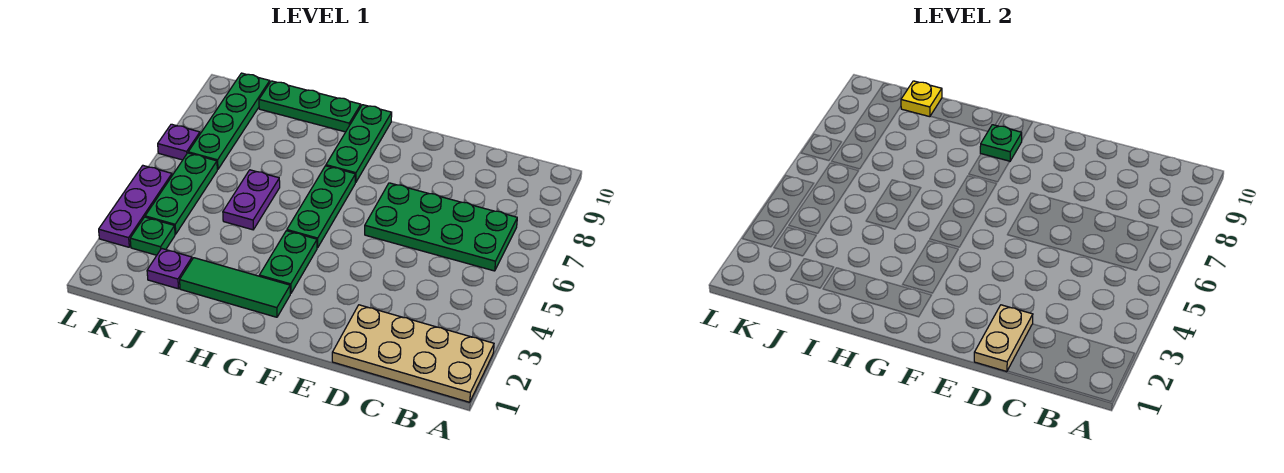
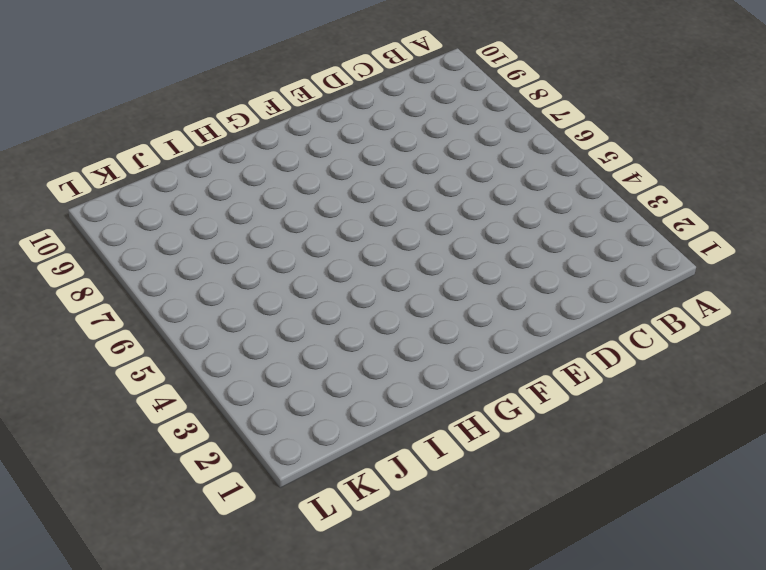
none -> tan plate A1:D2 level 1
none -> green plate B6:E7 level 1
none -> green tile G2:I2 level 1

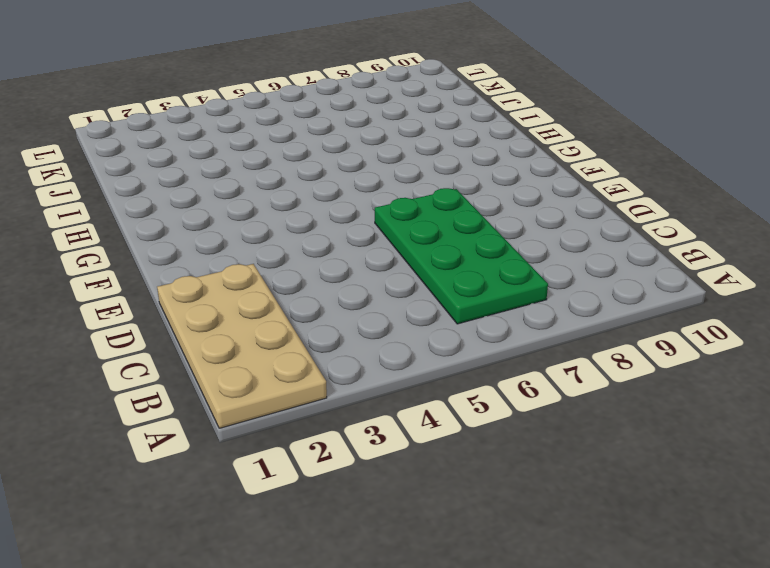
none -> green tile G2:I2 level 1
none -> green plate G3:G4 level 1
none -> green plate G5:G7 level 1

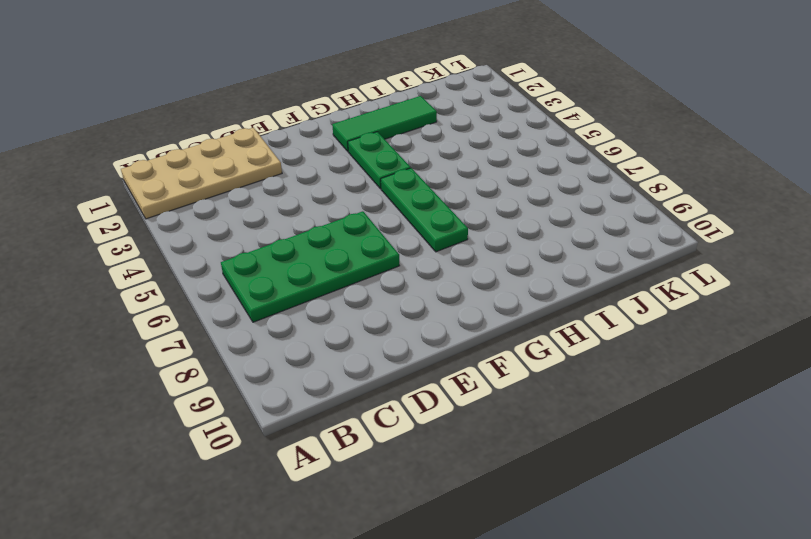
none -> green plate G8:G10 level 1
none -> green plate H10:J10 level 1
none -> purple plate I5:I6 level 1

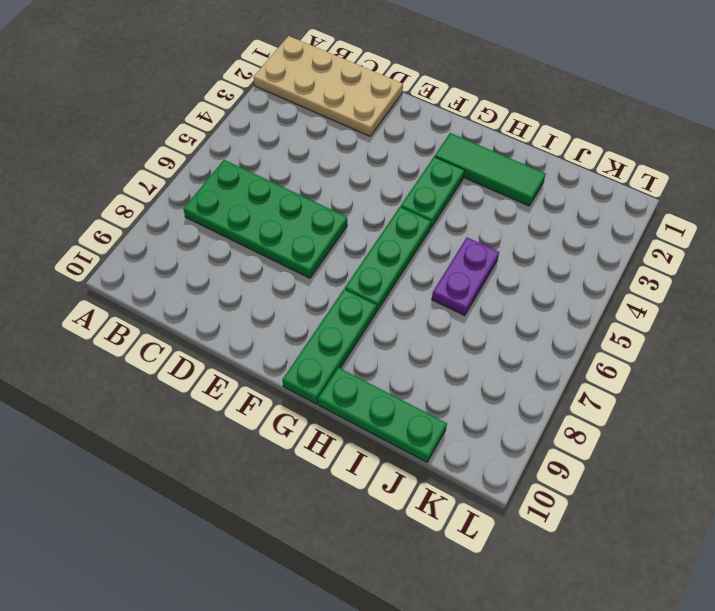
none -> purple plate J2 level 1
none -> green plate K3 level 1
none -> green plate K4:K6 level 1

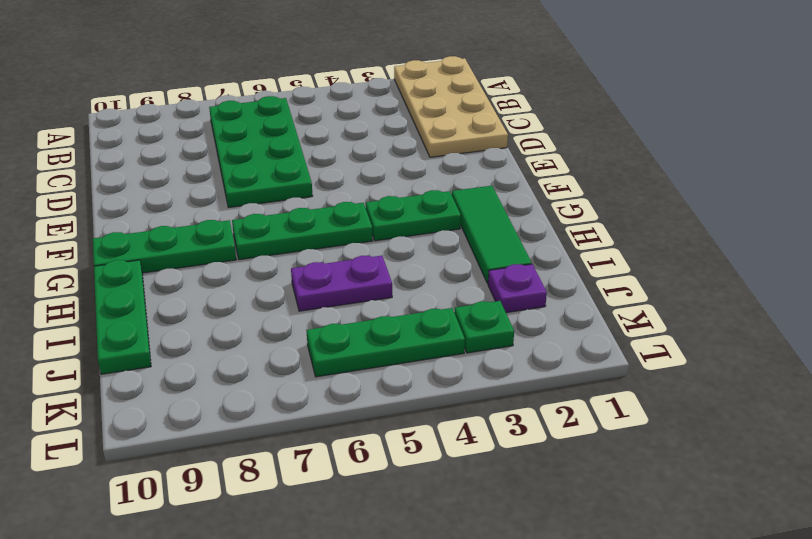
none -> green plate K7:K10 level 1
none -> purple plate L3:L5 level 1
none -> purple plate L7 level 1

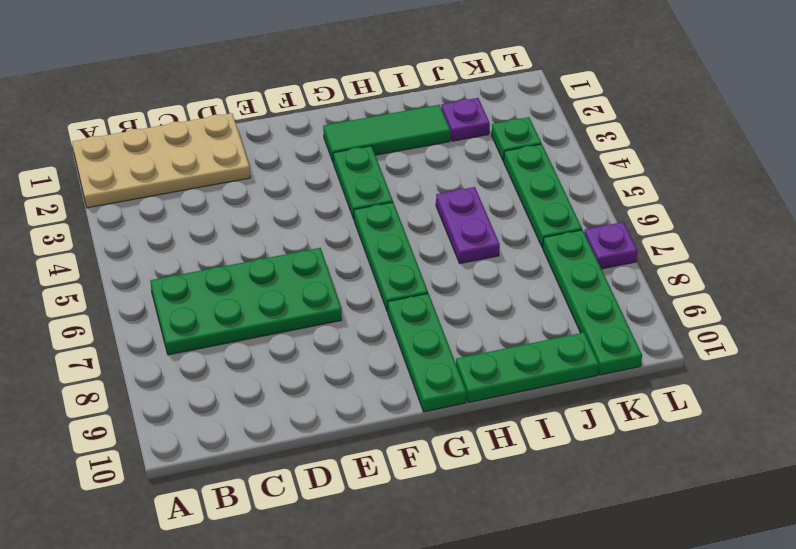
none -> purple plate L3:L5 level 1
none -> tan plate D1:D2 level 2
none -> green plate G9 level 2

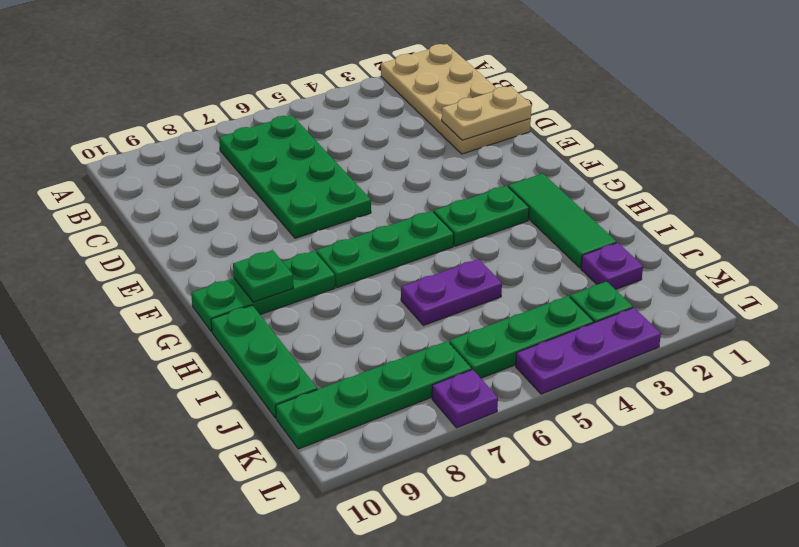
none -> yellow plate J10 level 2

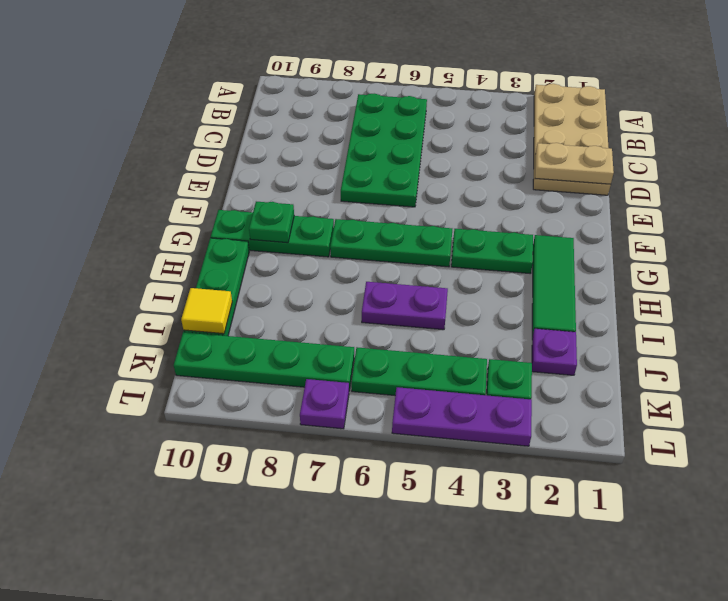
yellow tile J10 level 2 -> yellow plate J10 level 2

